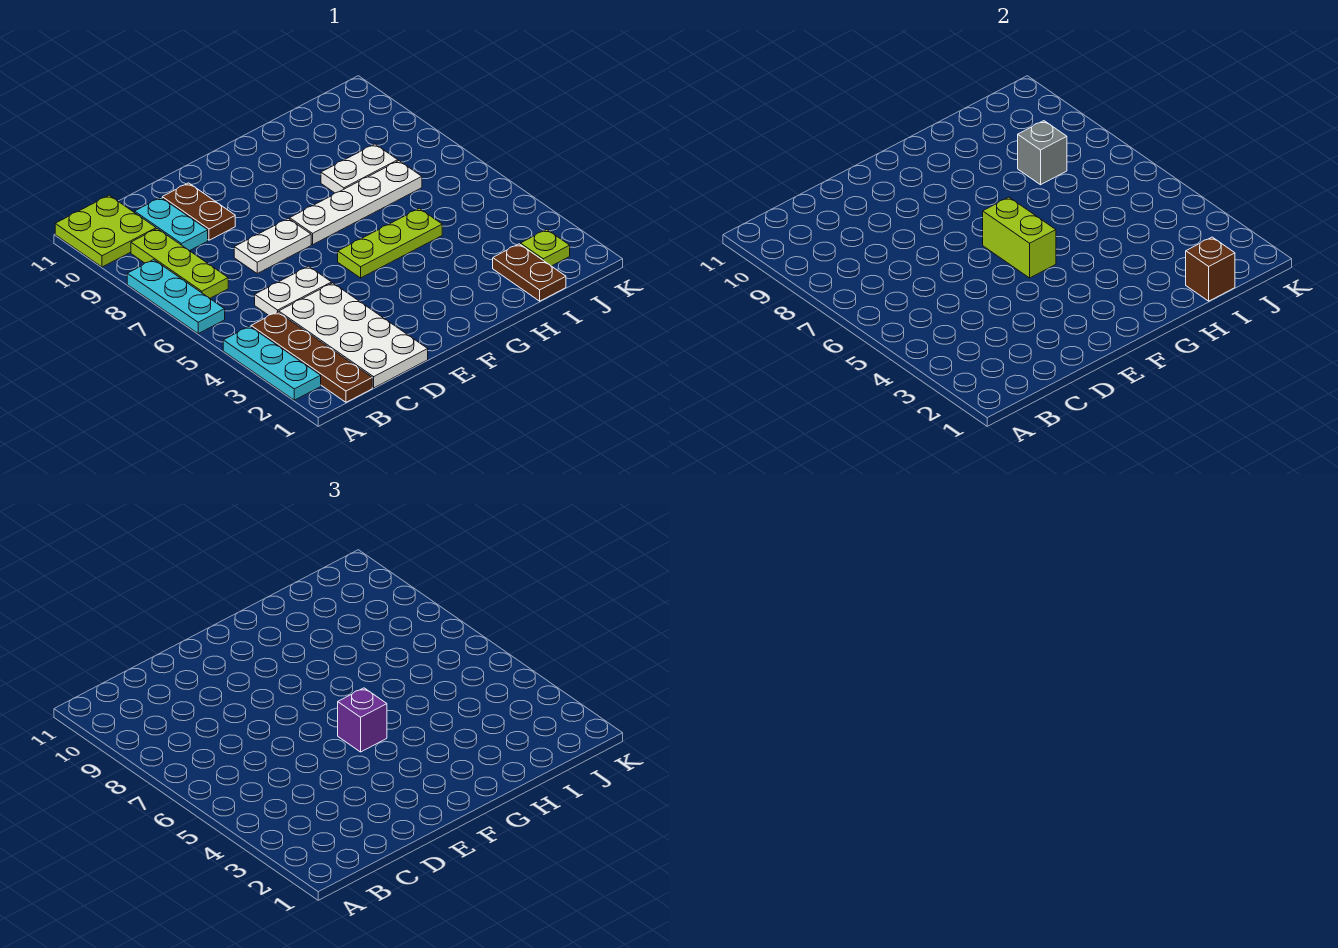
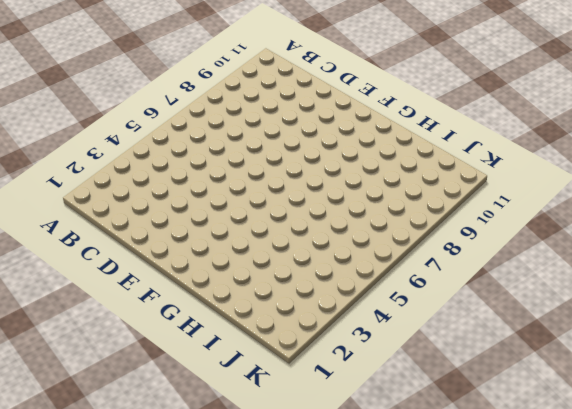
none -> cyan plate A2:A4 level 1
none -> cyan plate A6:A8 level 1
none -> lime plate A10:B11 level 1

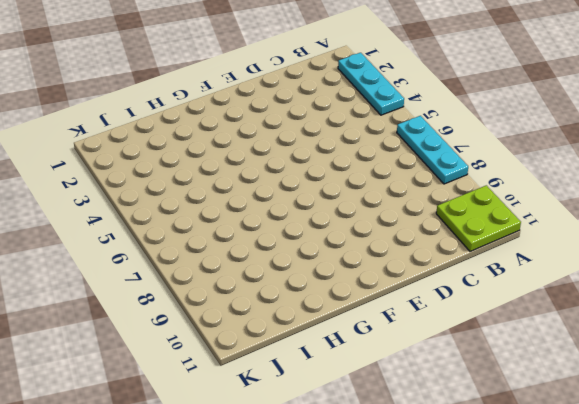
none -> brown plate B1:B4 level 1
none -> lime plate B7:B9 level 1
none -> white plate C1:D4 level 1

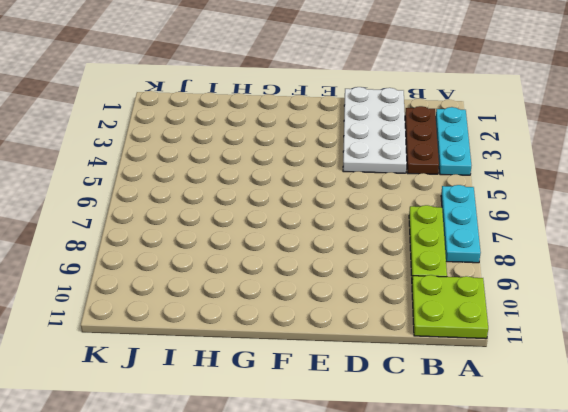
brown plate B2:B4 level 1 -> brown plate B1:B4 level 1
none -> white plate C5:D5 level 1
none -> cyan plate C9:C10 level 1
none -> white plate D7:E7 level 1

